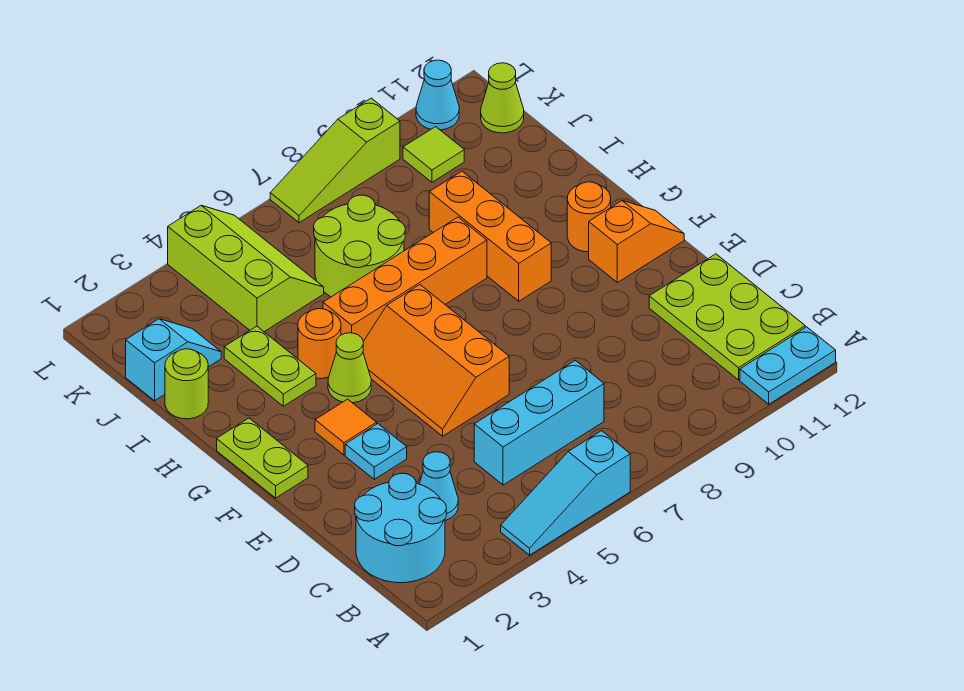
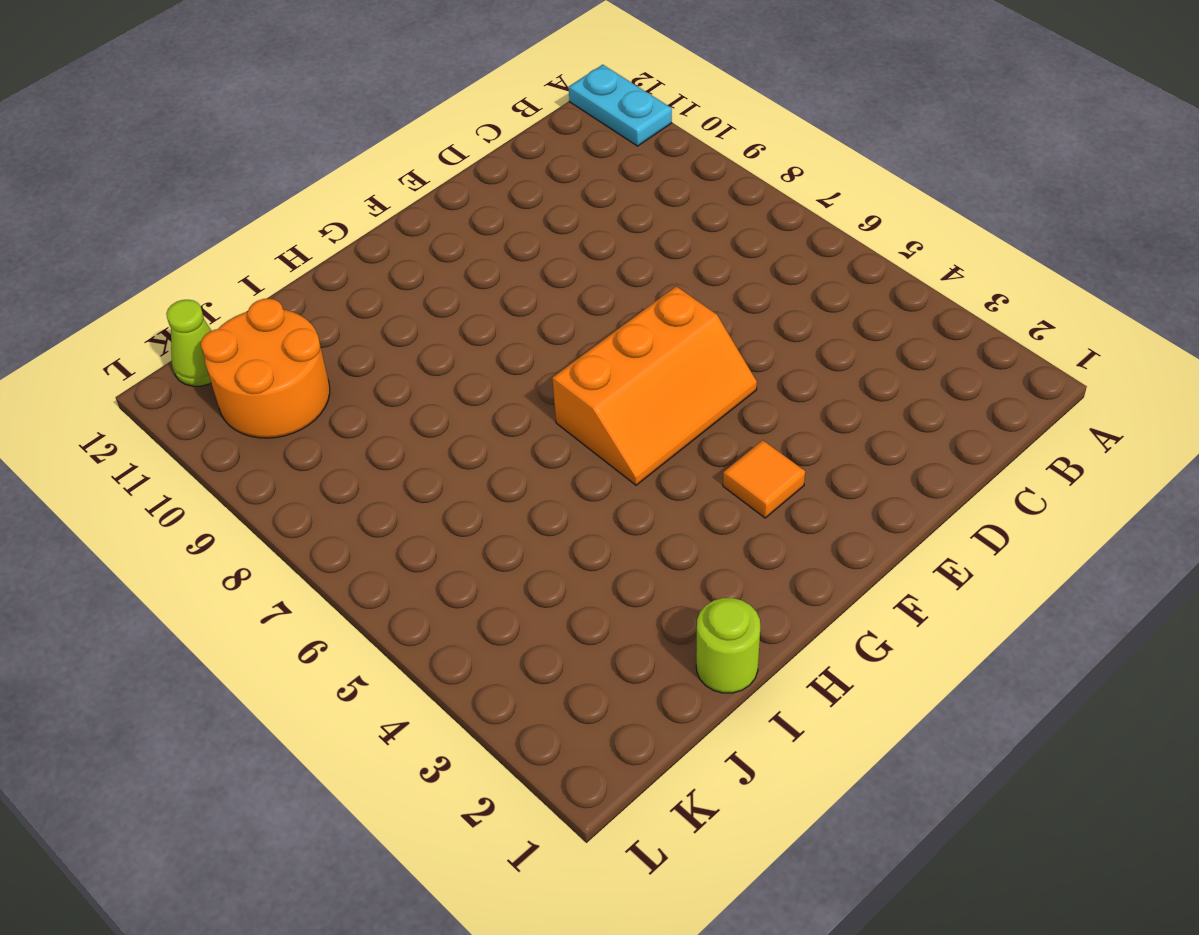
orange round brick J10:K11 level 1 -> lime tile K10 level 1
none -> cyan slope A4:A6 level 1 top 6
none -> cyan round brick B1:C2 level 1
none -> lime plate B11:D12 level 1

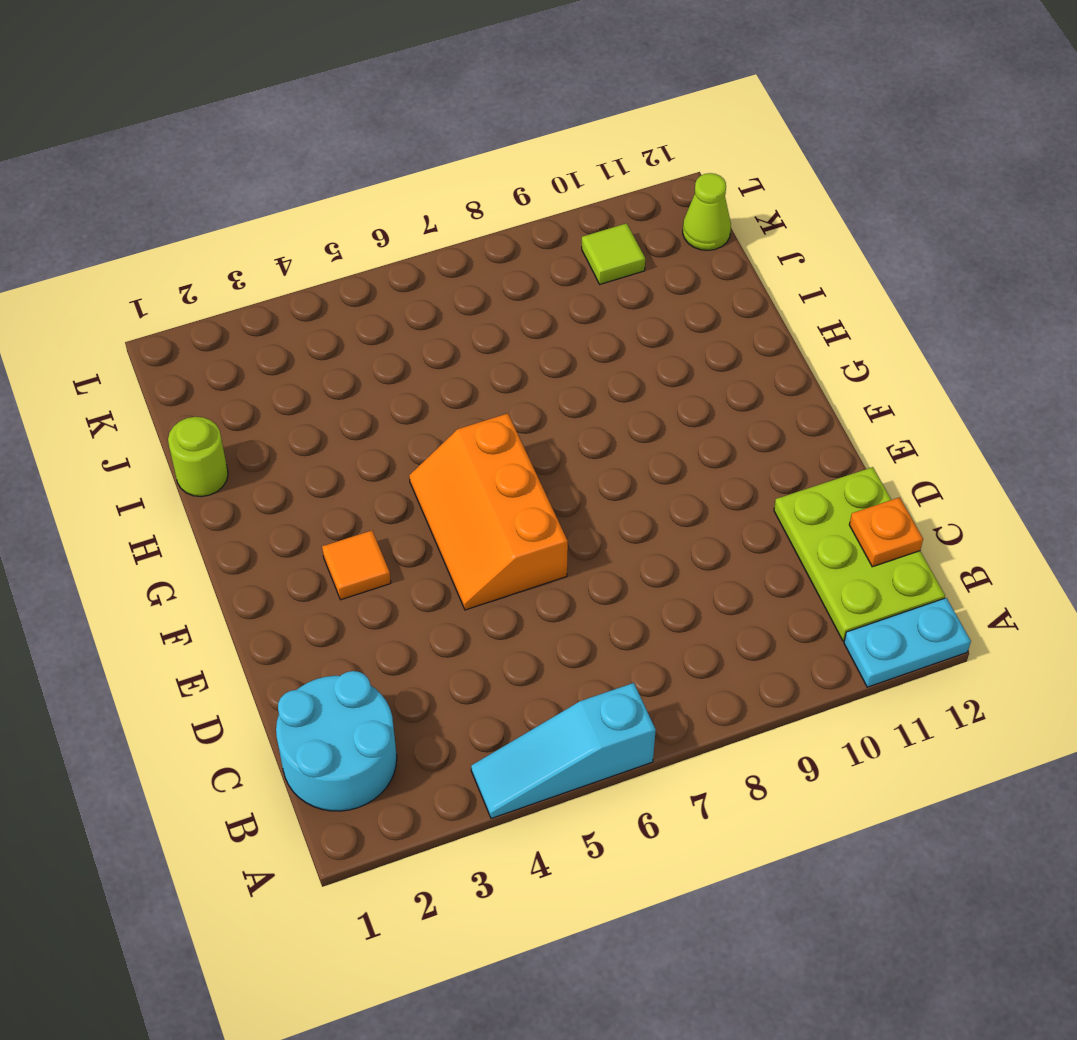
orange plate C12 level 2 -> none
none -> cyan cone C3 level 1
none -> cyan brick C5:C7 level 1
none -> cyan plate E3 level 1

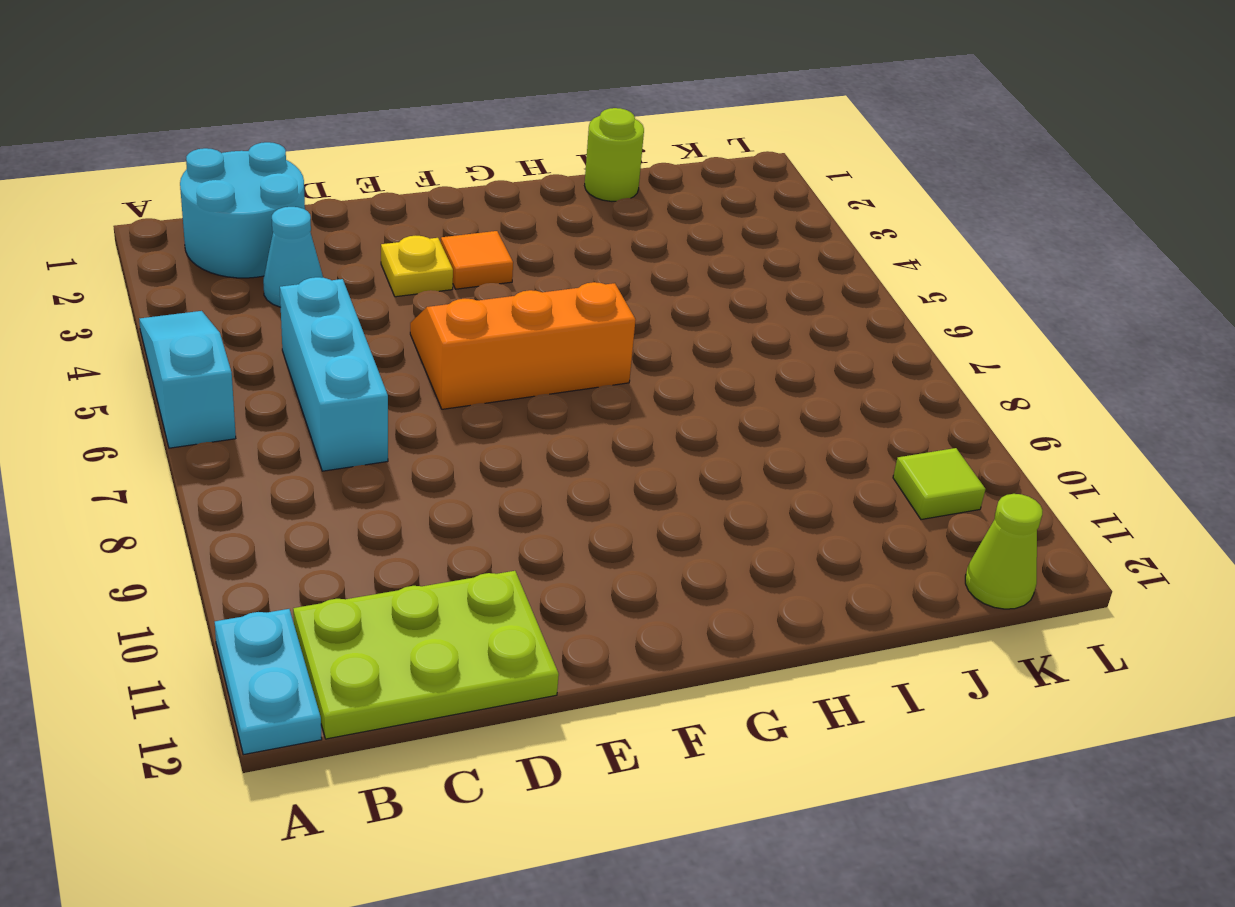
yellow plate E3 level 1 -> cyan plate E3 level 1
none -> lime plate F1:G1 level 1
none -> orange slope F11:F12 level 1 top 11
none -> lime cone G4 level 1

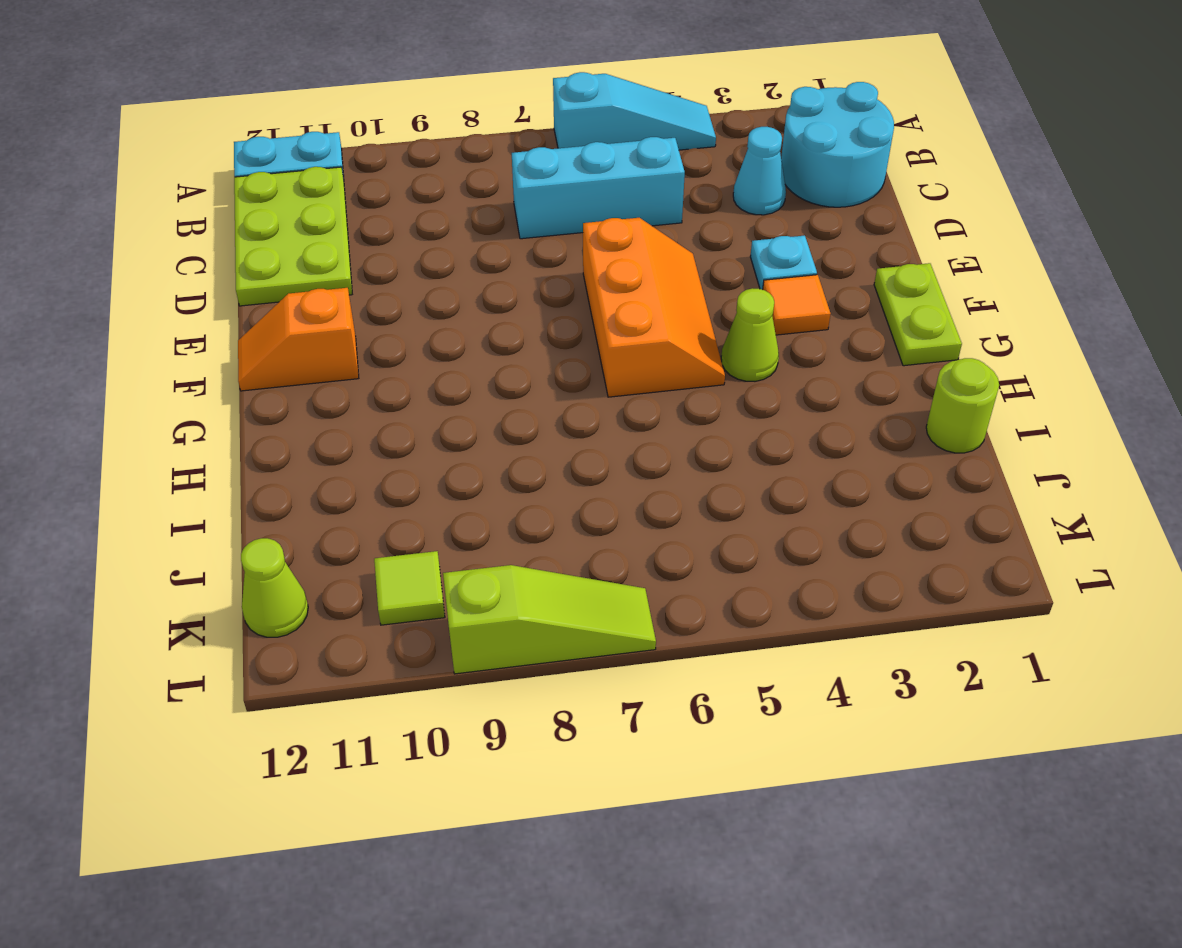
none -> orange brick G9:I9 level 1
none -> orange round brick G11 level 1
none -> lime plate H3:I3 level 1

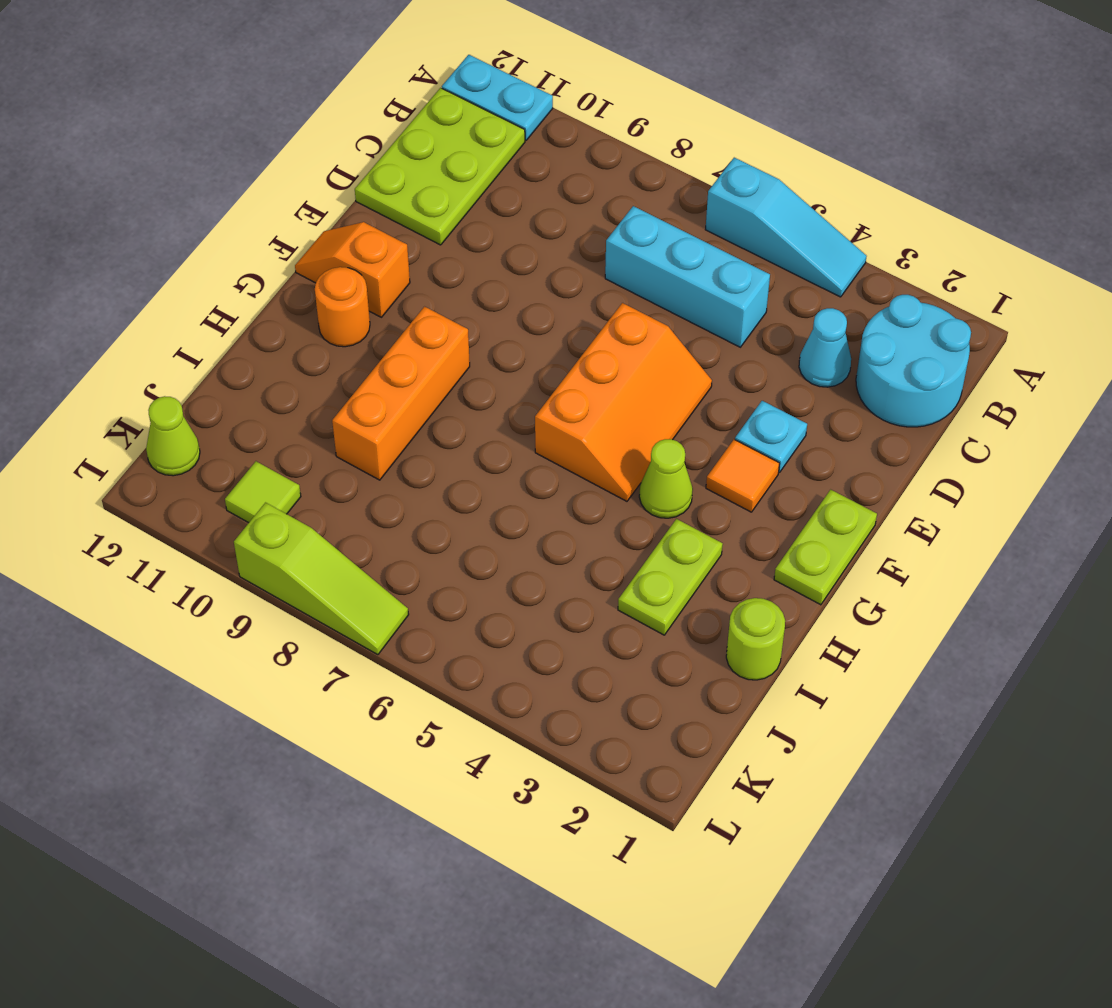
none -> orange round brick H4 level 1
none -> orange brick H5:H8 level 1
none -> lime round brick I6:J7 level 1

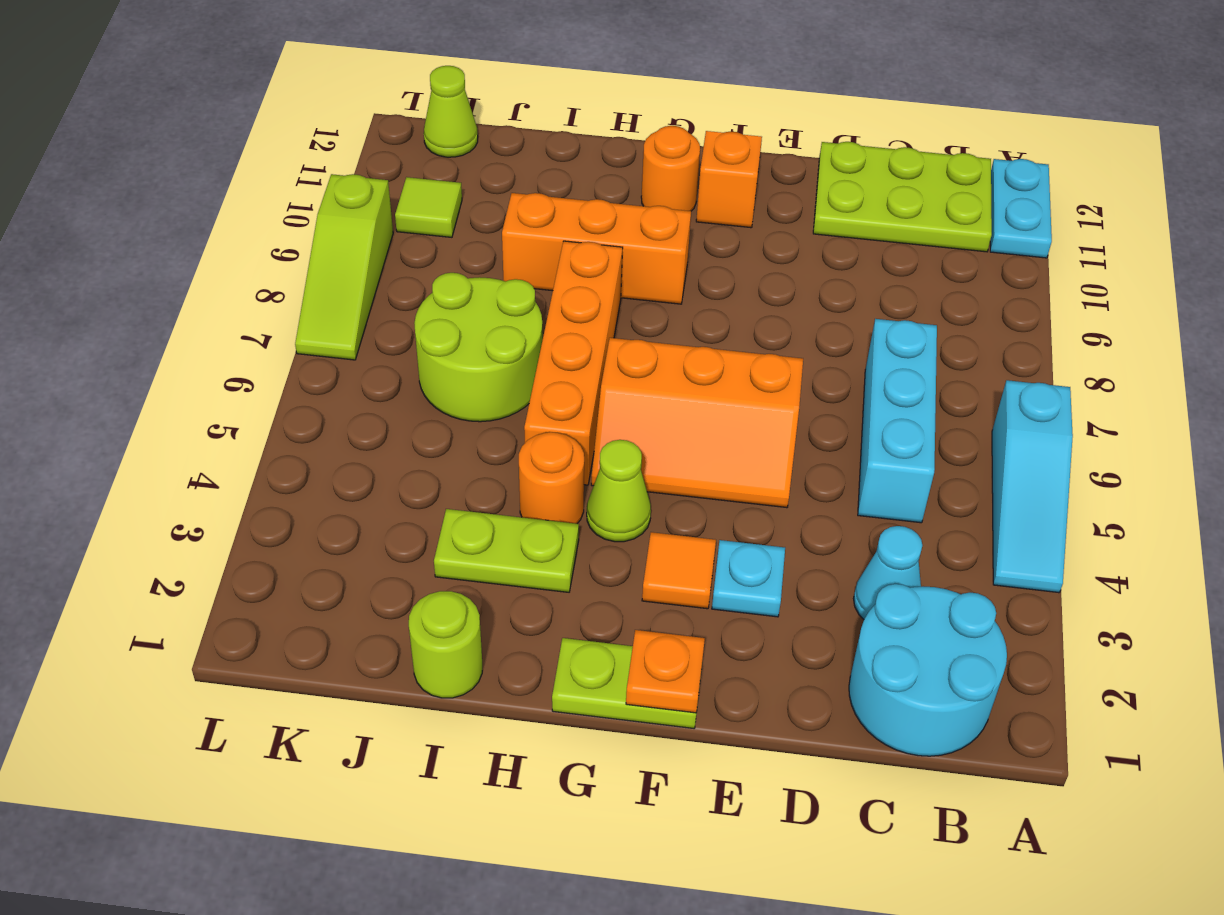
orange plate F1 level 2 -> none
none -> cyan slope J1:J2 level 1 top 1
none -> lime slope J4:L5 level 1 top 4
none -> cyan cone L11 level 1

